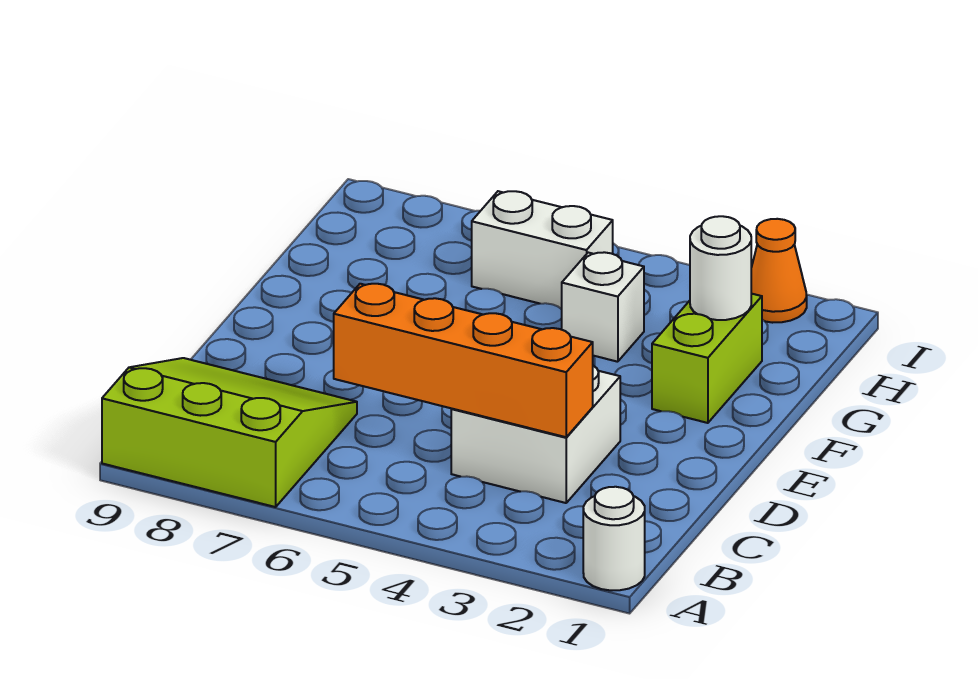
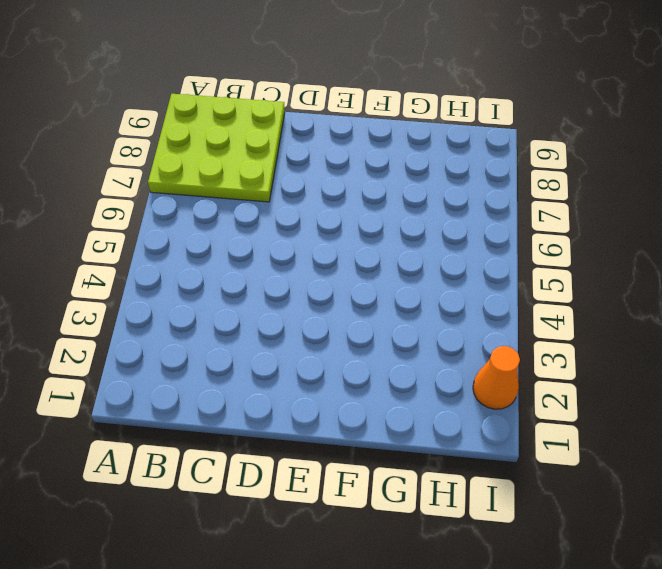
lime plate A7:C9 level 1 -> lime slope A7:C9 level 1 top A
none -> white round brick A1 level 1
none -> white brick C3:D4 level 1

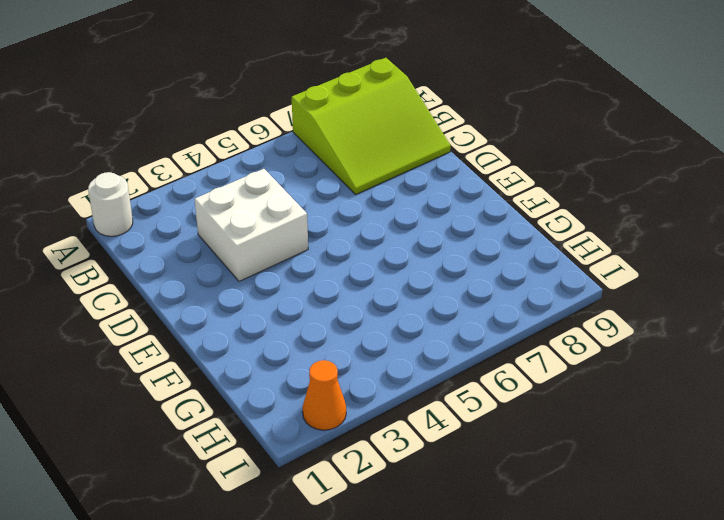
none -> lime brick F2:G2 level 1
none -> white brick G4 level 1

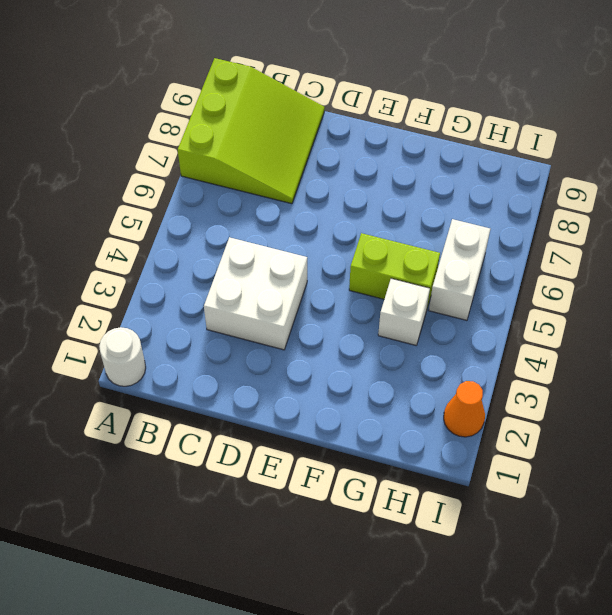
lime brick F5:G5 level 1 -> lime brick F2:G2 level 1
none -> orange brick C3:C6 level 2
none -> white round brick G2 level 2

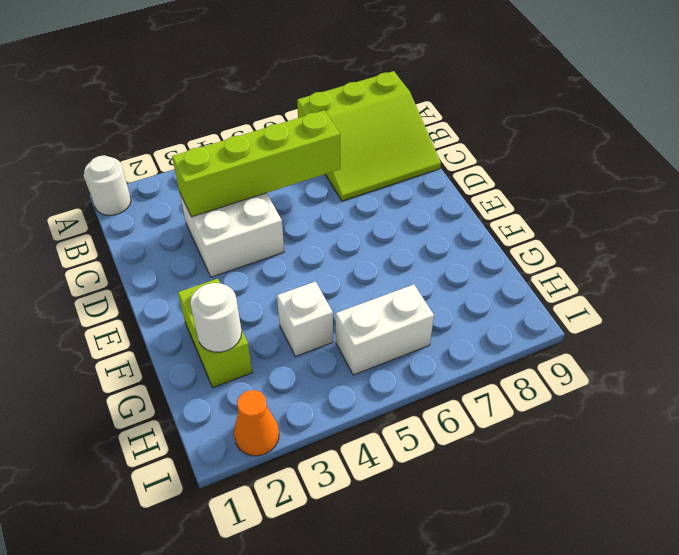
lime brick C3:C6 level 2 -> orange brick C3:C6 level 2

